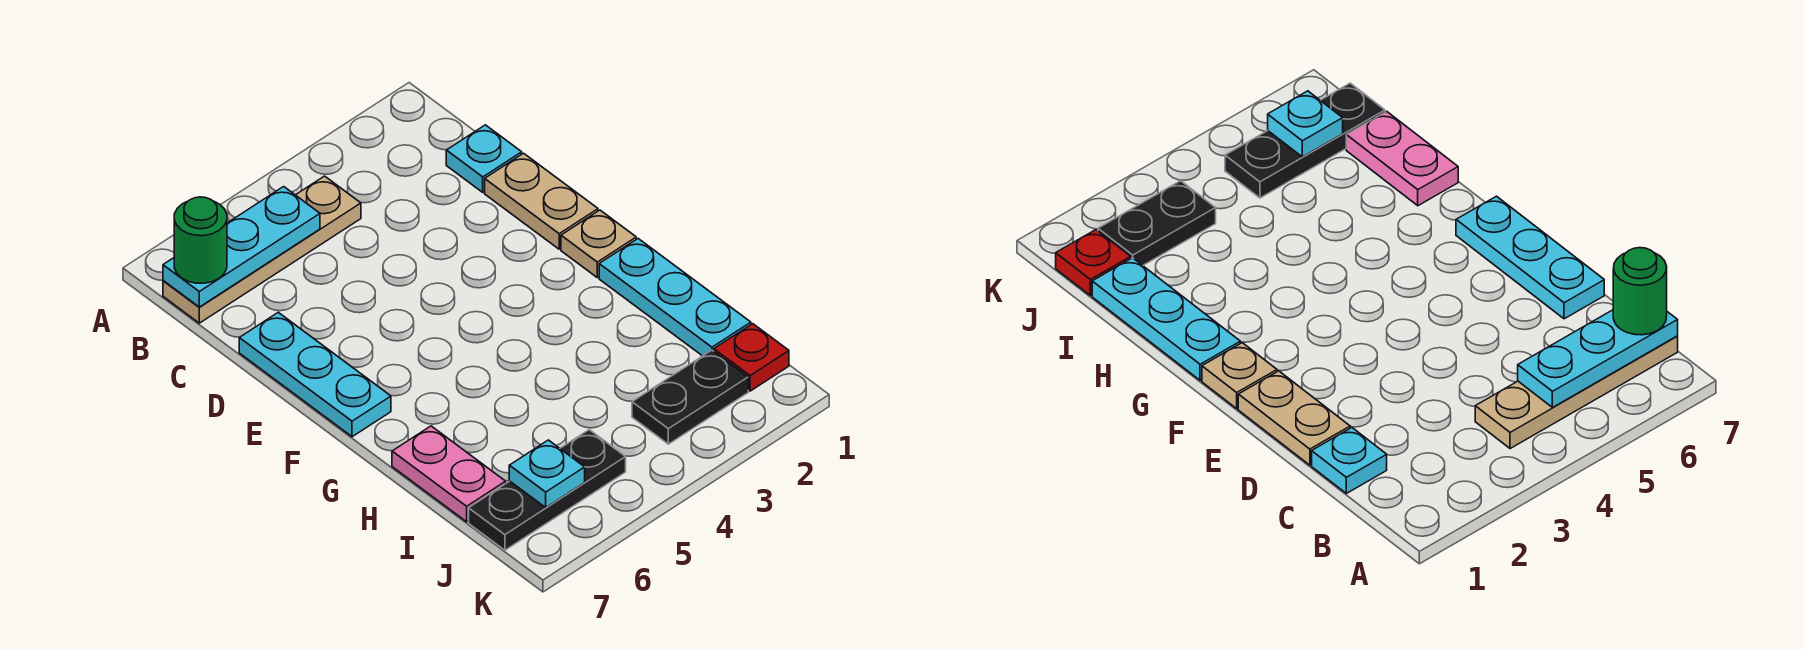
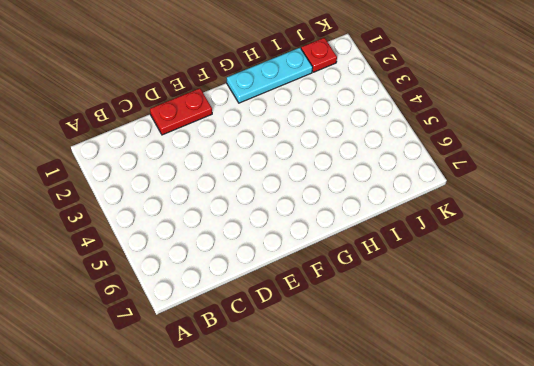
red plate D1:E1 level 1 -> tan plate D1:E1 level 1
none -> tan plate B4:B7 level 1
none -> cyan plate C1 level 1
none -> cyan plate D7:F7 level 1

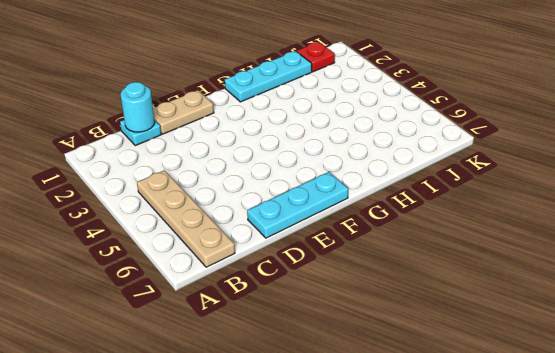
cyan round brick C1 level 2 -> none
none -> tan plate F1 level 1
none -> pink plate H7:I7 level 1
none -> black plate J2:J3 level 1

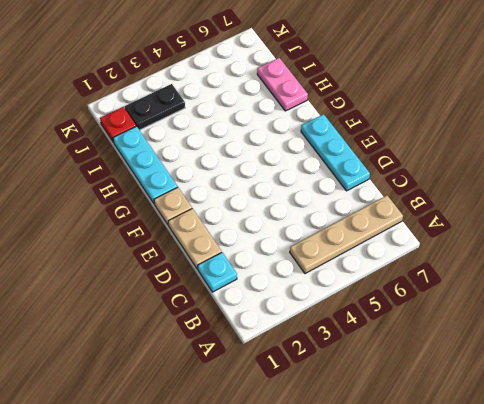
none -> black plate J5:J7 level 1
none -> cyan plate B5:B7 level 2
none -> cyan plate J6 level 2

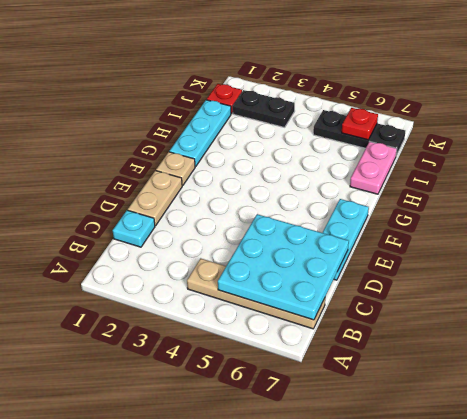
cyan plate B5:D7 level 2 -> cyan plate B5:B7 level 2
red plate J6 level 2 -> cyan plate J6 level 2
none -> green round brick B7 level 3

